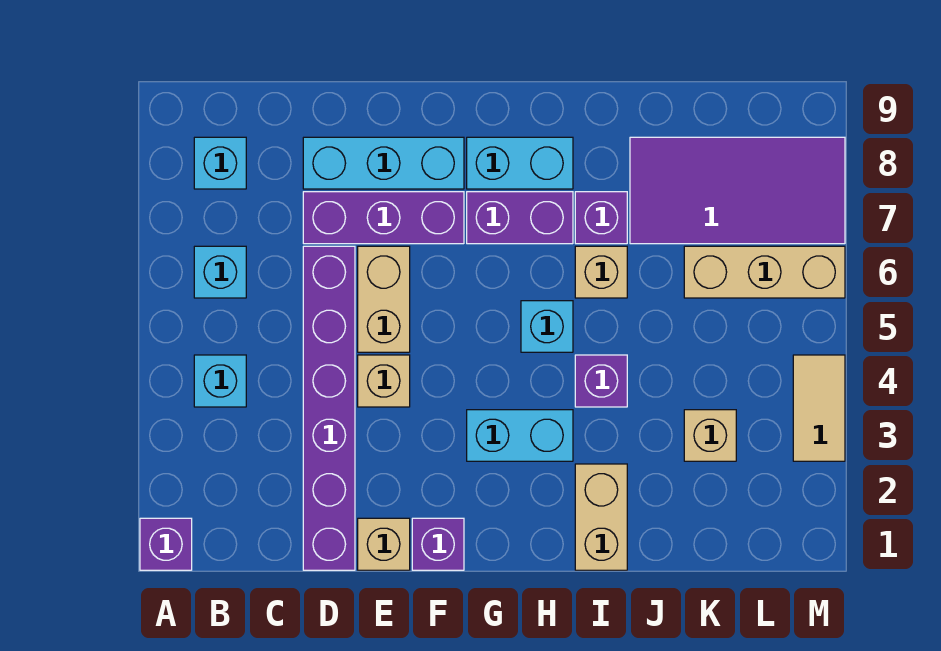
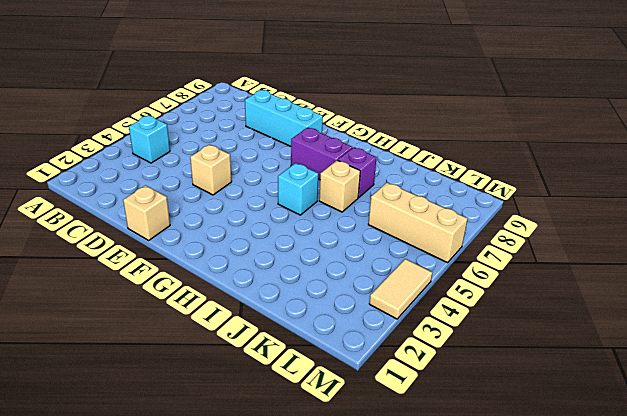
none -> purple brick A1 level 1
none -> cyan brick B6 level 1
none -> cyan brick B8 level 1

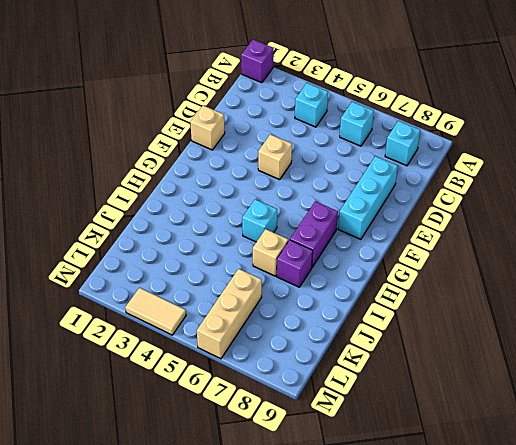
none -> purple brick D1:D6 level 1
none -> purple brick D7:F7 level 1
none -> tan brick E5:E6 level 1

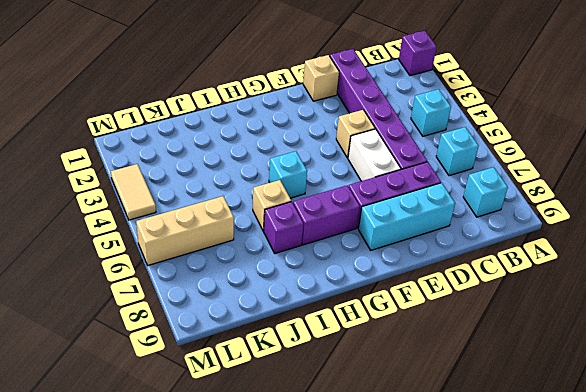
white brick E5:E6 level 1 -> tan brick E5:E6 level 1
none -> purple brick F1 level 1
none -> cyan brick G3:H3 level 1
none -> cyan brick G8:H8 level 1

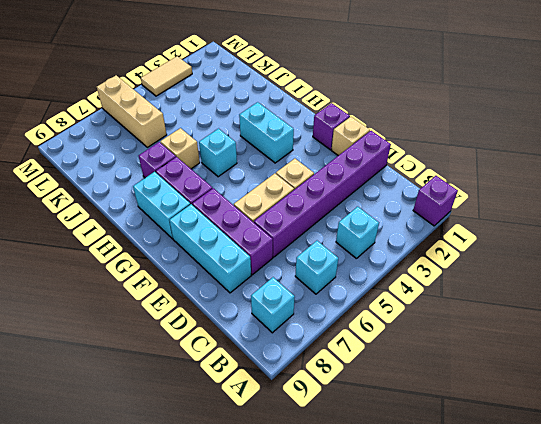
none -> tan brick I1:I2 level 1
none -> purple brick I4 level 1
none -> purple tile J7:M8 level 1

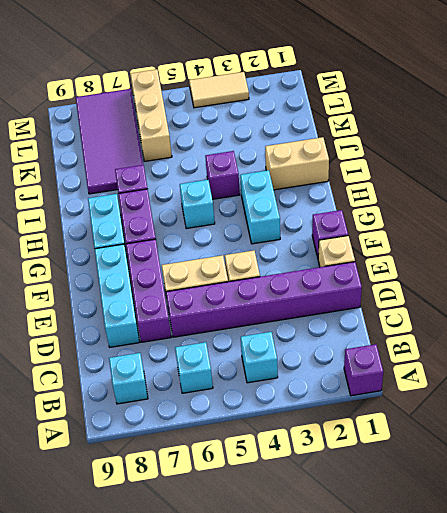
none -> tan brick I6 level 1
none -> tan brick K3 level 1

